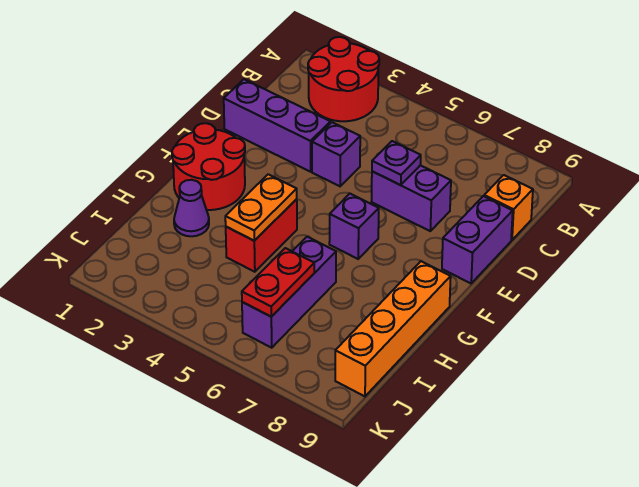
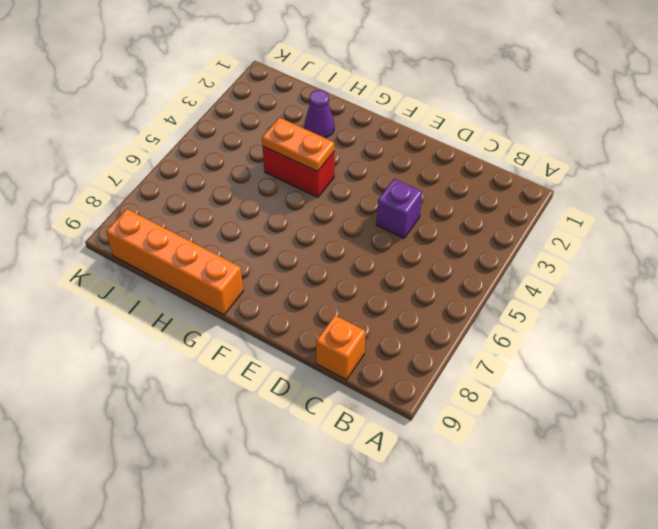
none -> red round brick A2:B3 level 1
none -> purple brick D1:D3 level 1
none -> purple brick D6:D7 level 1

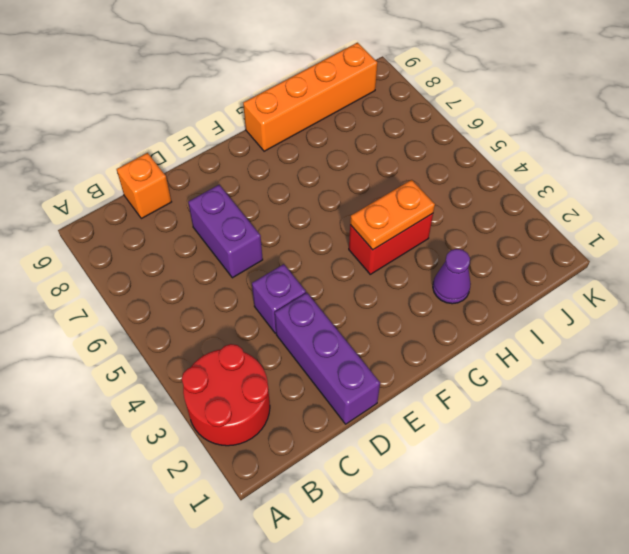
none -> purple brick D9:E9 level 1
none -> red round brick F1:G2 level 1
none -> purple brick F6 level 1

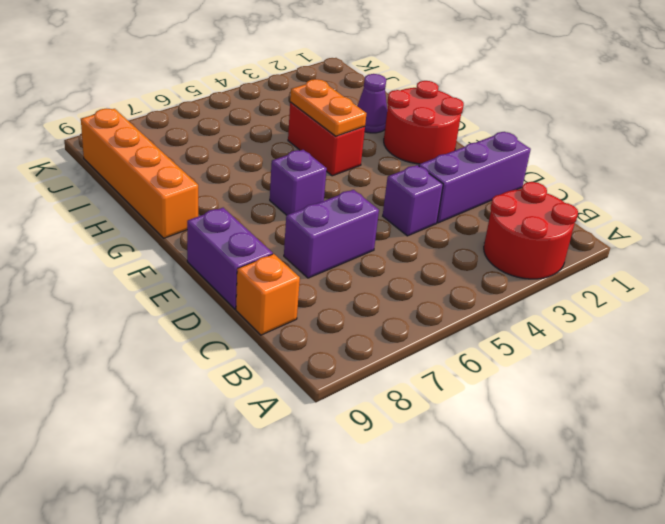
none -> purple brick H6:J6 level 1
none -> purple plate D6 level 2
none -> red plate I6:J6 level 2

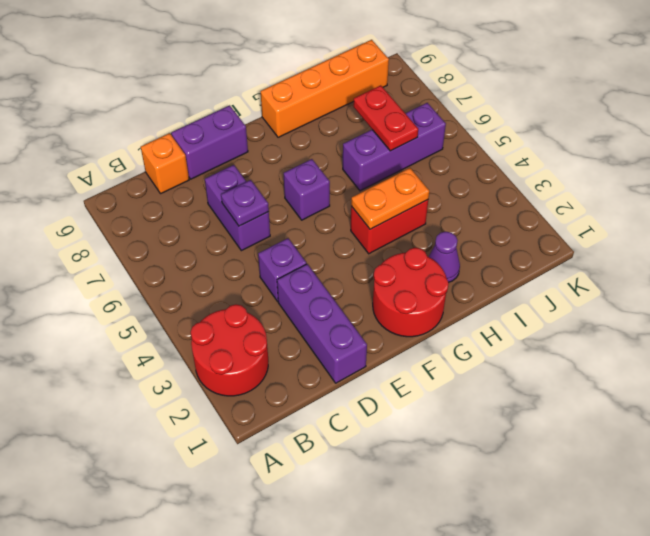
red plate I6:I7 level 2 -> red plate I6:J6 level 2

